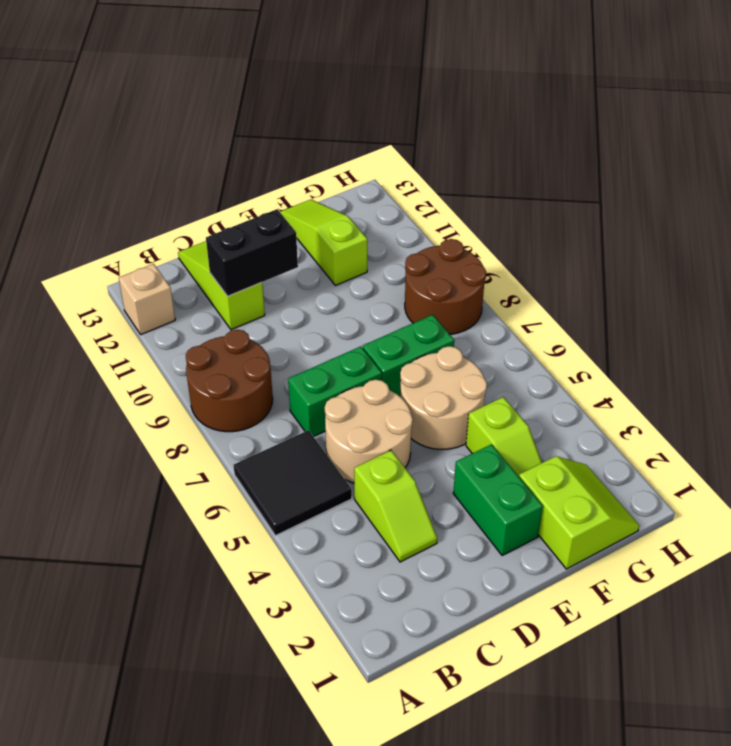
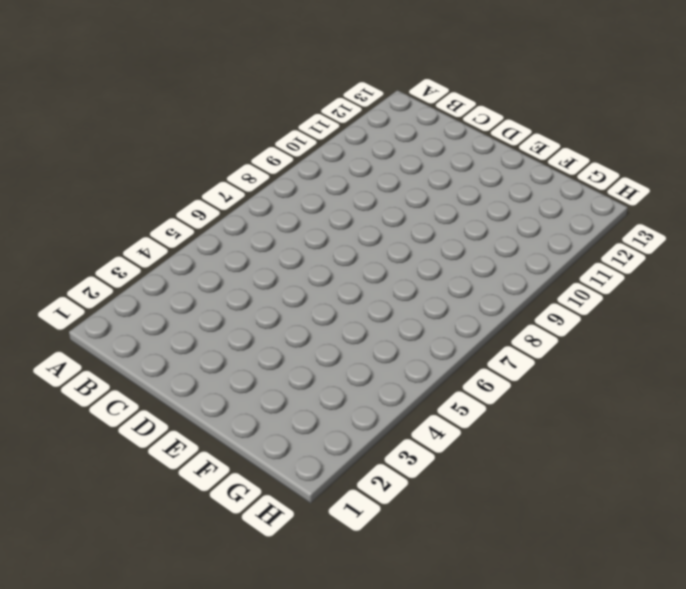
none -> black tile A5:B6 level 1
none -> brown round brick A8:B9 level 1
none -> tan brick A12 level 1

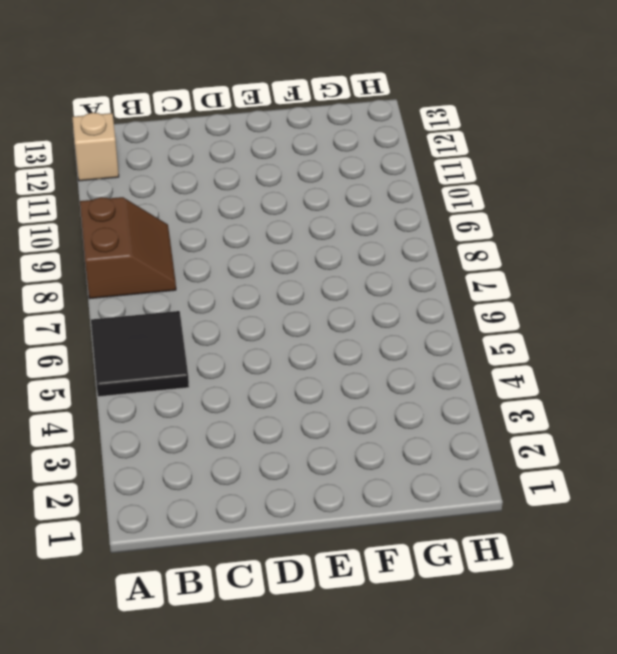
brown slope A8:B9 level 1 top A -> brown round brick A8:B9 level 1
none -> lime slope C3:C4 level 1 top 4
none -> tan round brick C5:D6 level 1
none -> green brick C7:D7 level 1

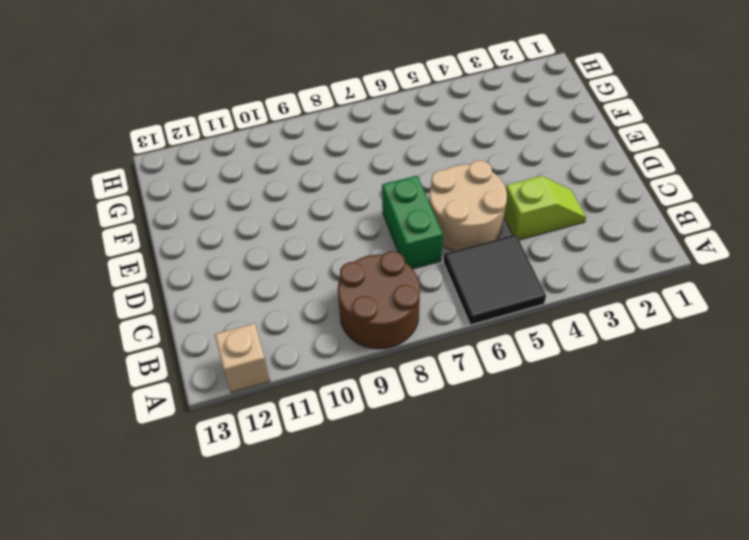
none -> lime slope C11:C13 level 1 top 11
none -> green brick E2:E3 level 1
none -> tan round brick E5:F6 level 1

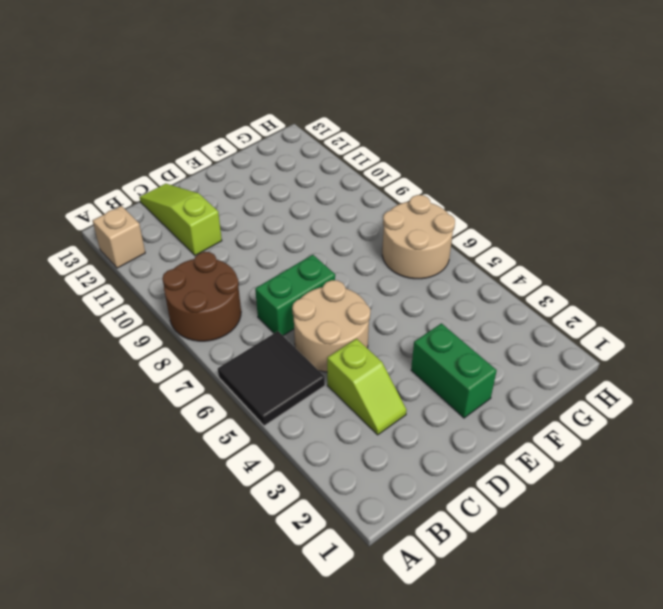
tan round brick G6:H7 level 1 -> tan round brick E5:F6 level 1
none -> green brick E7:F7 level 1
none -> lime slope F1:G2 level 1 top F
none -> lime slope F3:F4 level 1 top 4

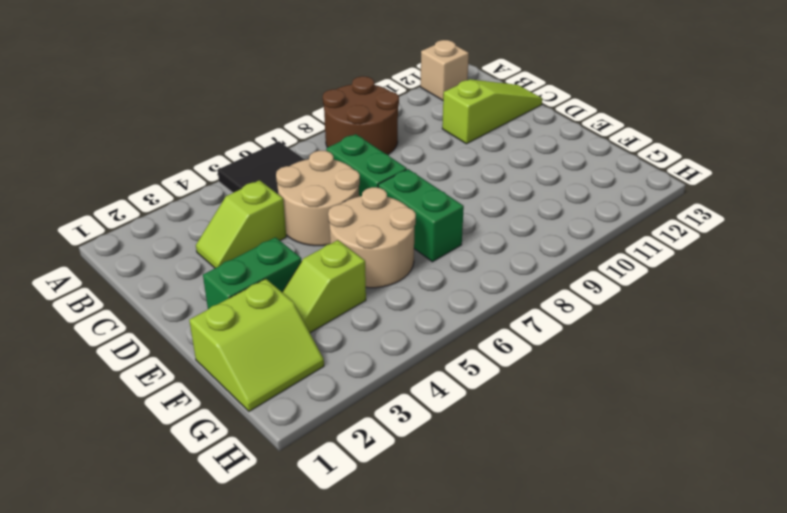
none -> lime slope F11:F13 level 1 top 11
none -> brown round brick G8:H9 level 1
none -> black brick C11:D11 level 2

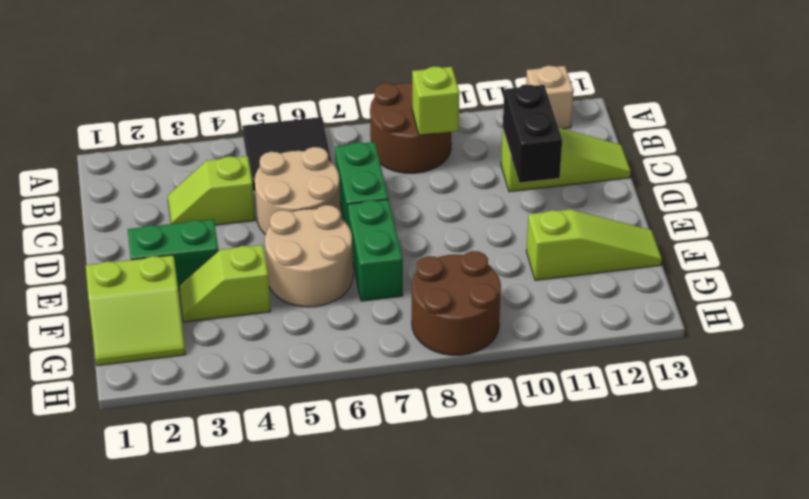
lime brick B9 level 2 -> none

